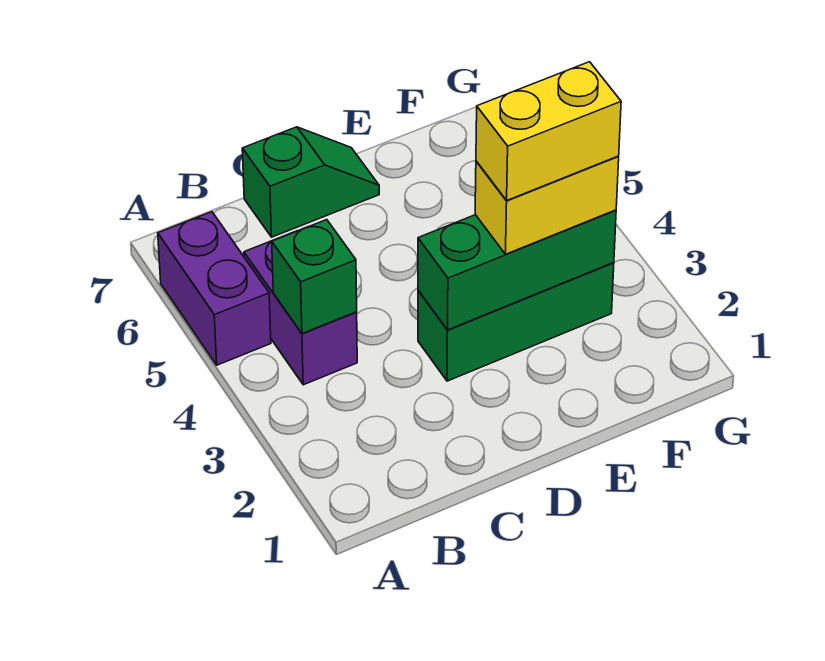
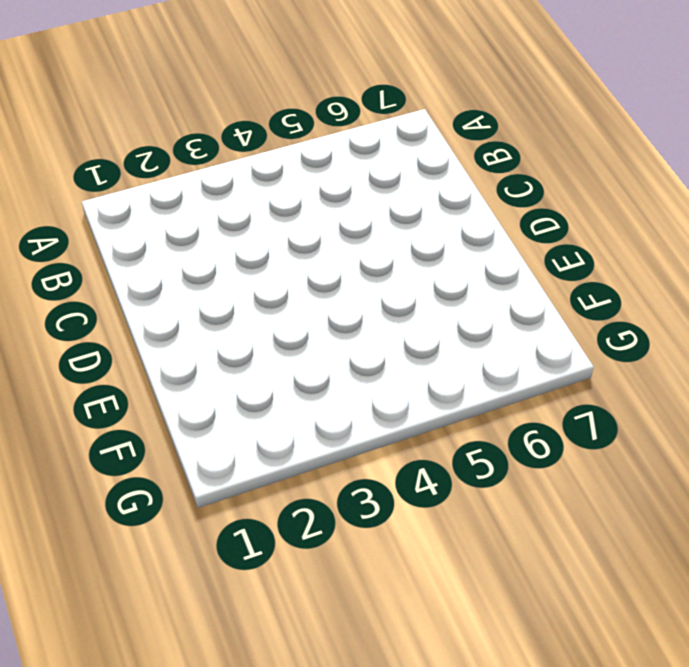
none -> purple brick A5:A6 level 1
none -> purple brick B4:B5 level 1

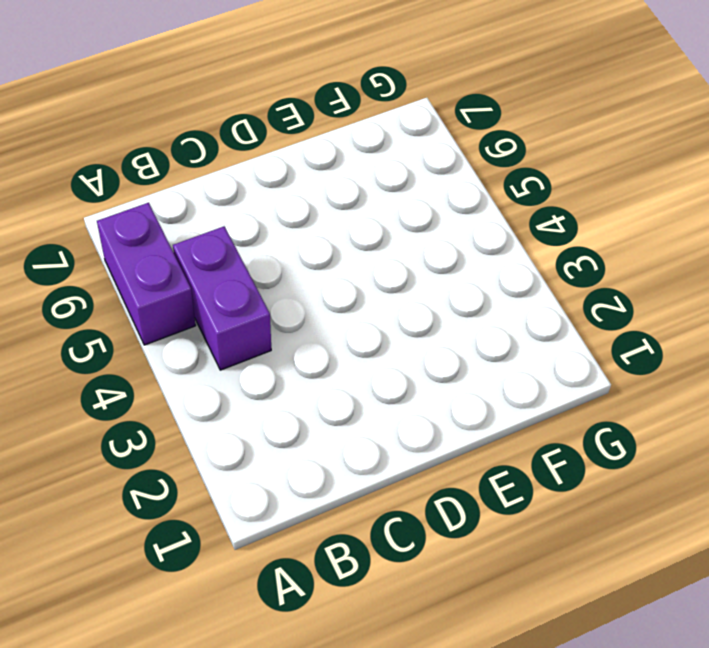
none -> green slope C7:D7 level 1 top C
none -> green brick D3:F3 level 1

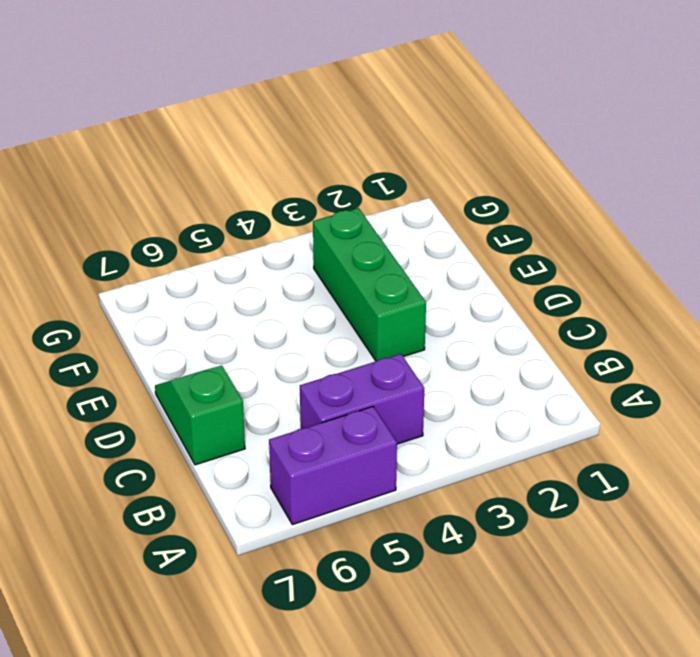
none -> green brick B4 level 2
none -> green brick D3:F3 level 2

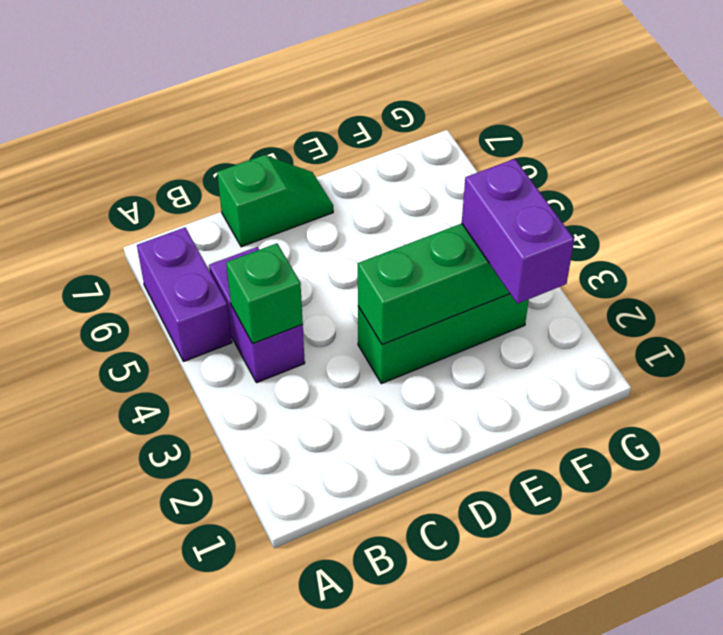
purple brick F2:F3 level 3 -> yellow brick E3:F3 level 3
none -> yellow brick E3:F3 level 4

